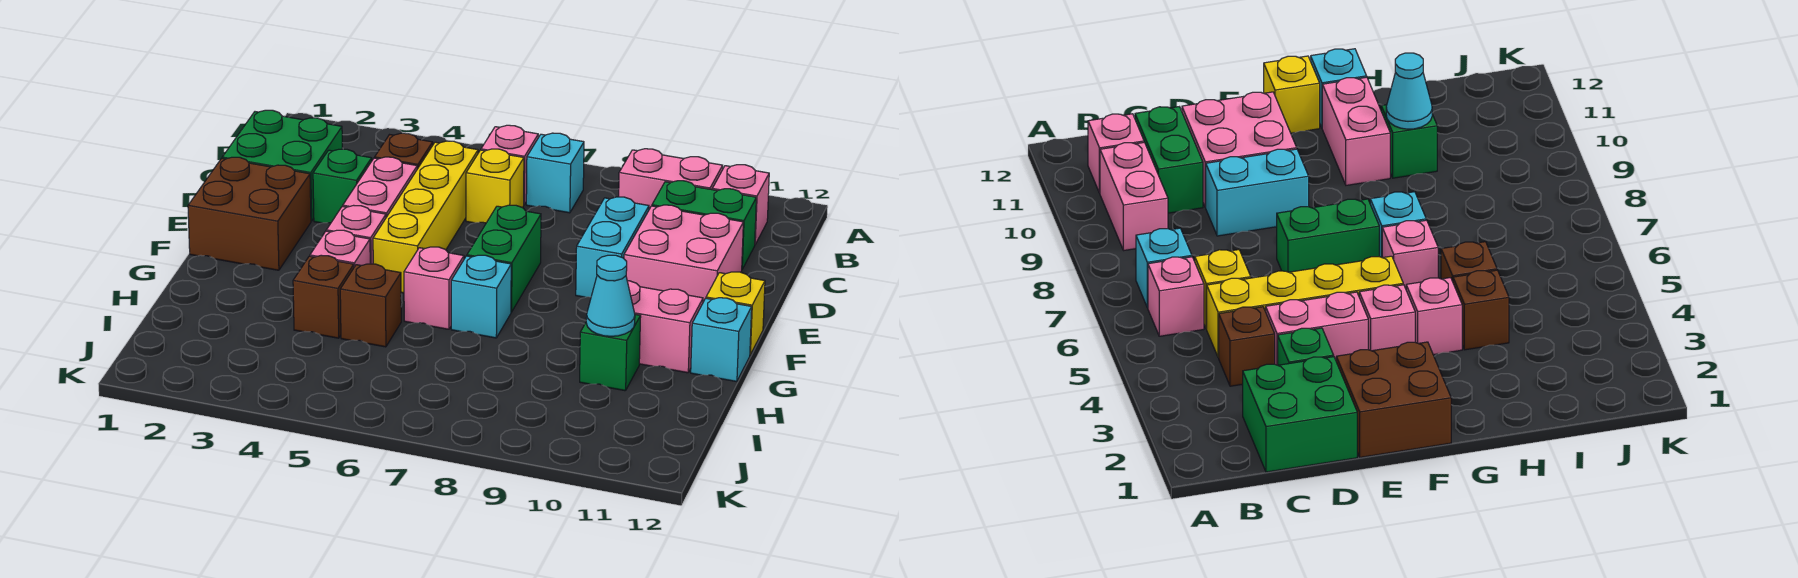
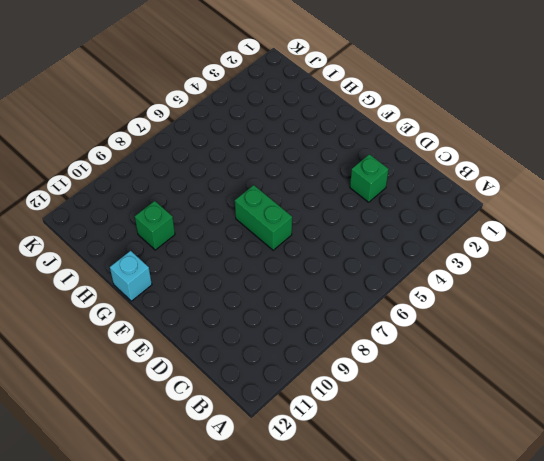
none -> pink brick B6 level 1
none -> cyan brick B7 level 1
none -> pink brick B9:B10 level 1

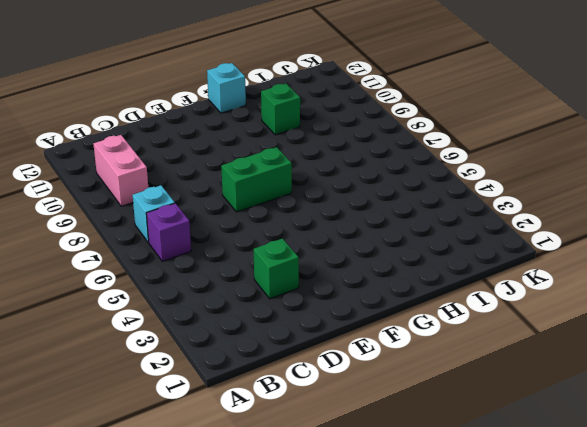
purple brick B6 level 1 -> pink brick B6 level 1
none -> pink brick B11 level 1
none -> green brick C1:D2 level 1
none -> brown brick C4 level 1

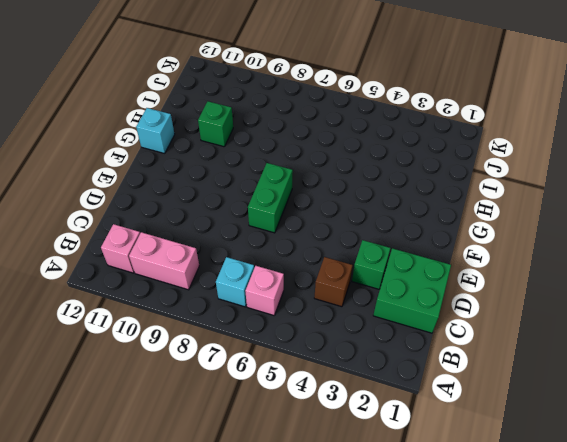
none -> yellow brick C5:F5 level 1
none -> yellow brick C6 level 1
none -> green brick C10:C11 level 1

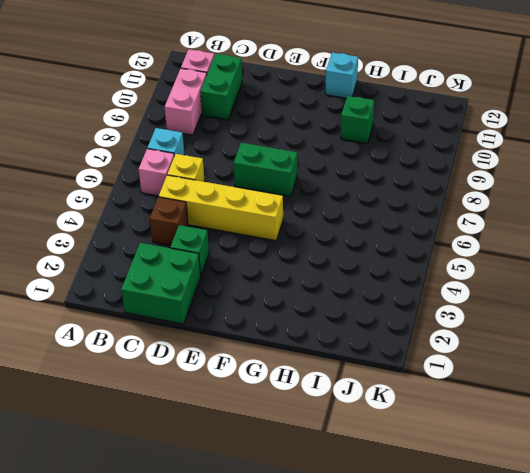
none -> pink brick D4:E4 level 1
none -> cyan brick D9:E9 level 1
none -> pink brick D10:E11 level 1

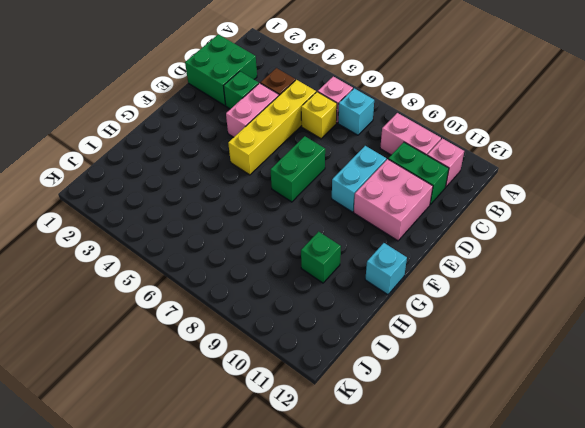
none -> brown brick E1:F2 level 1
none -> pink brick F4 level 1
none -> yellow brick F12 level 1

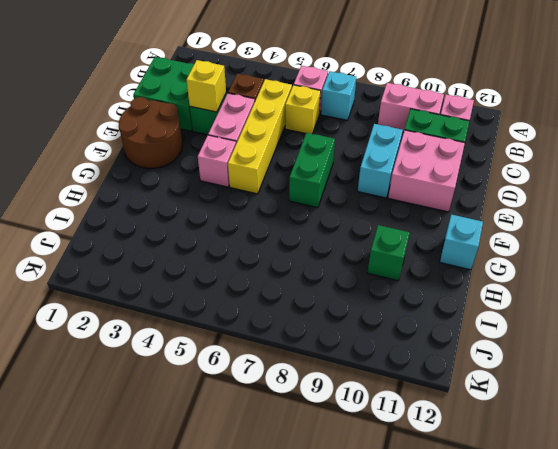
yellow brick D3 level 2 -> yellow brick F12 level 1
brown round brick E1:F2 level 1 -> brown brick E1:F2 level 1
none -> pink brick G4 level 1
none -> pink brick G6 level 1
none -> cyan brick G7 level 1

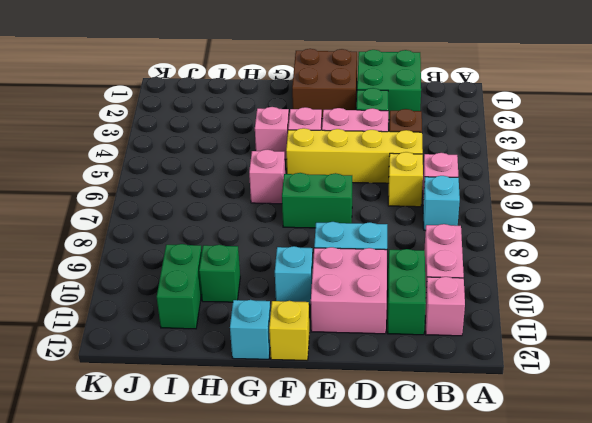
cyan brick F10 level 1 -> cyan brick G7 level 1
green brick I10:I11 level 1 -> none
none -> pink brick G10:G11 level 1
none -> brown brick H4 level 1
none -> brown brick H5 level 1

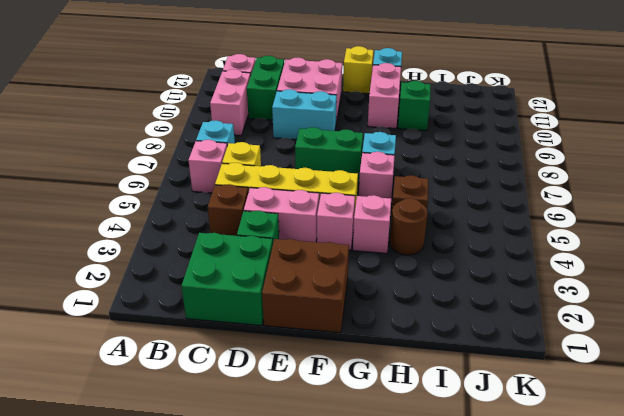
brown round brick H4 level 1 -> brown brick H4 level 1
none -> cyan cone H10 level 2

